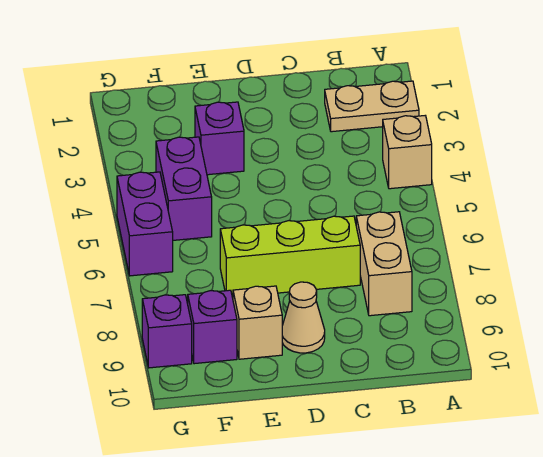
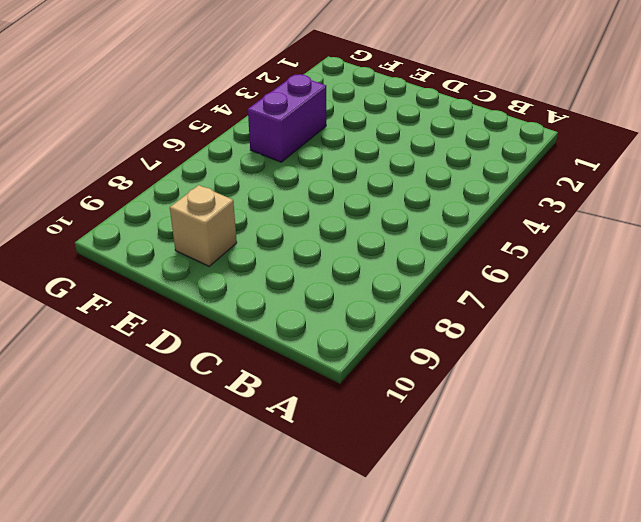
none -> tan plate A2:B2 level 1
none -> tan brick A4 level 1

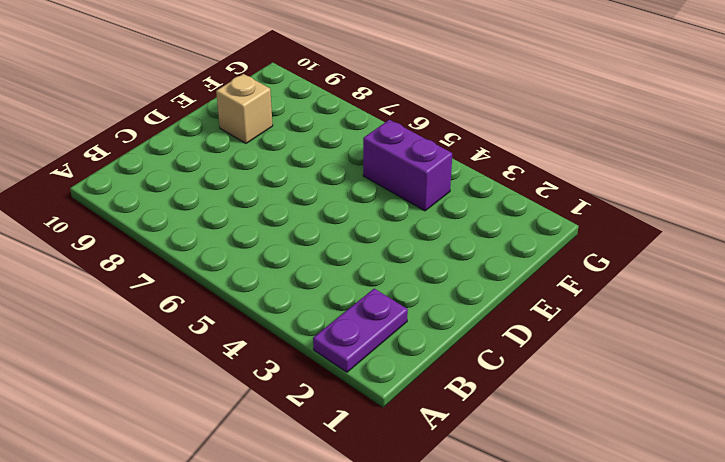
purple plate A2:B2 level 1 -> tan plate A2:B2 level 1
none -> tan brick A4 level 1
none -> tan brick B7:B8 level 1

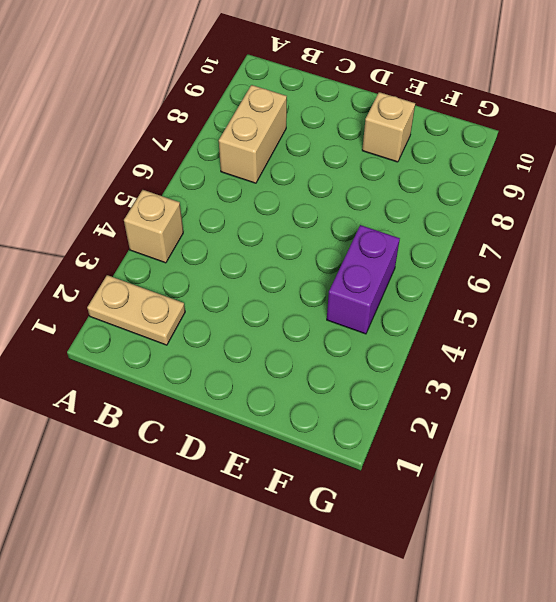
none -> lime brick C7:E7 level 1
none -> tan cone D9 level 1

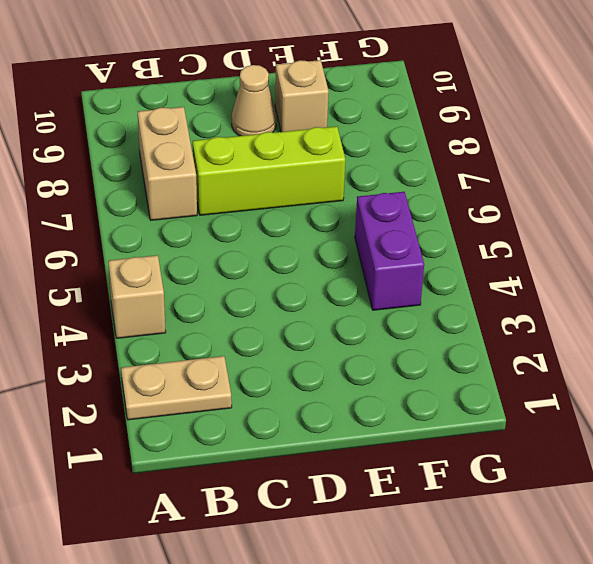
none -> purple brick E3 level 1
none -> purple brick F9 level 1

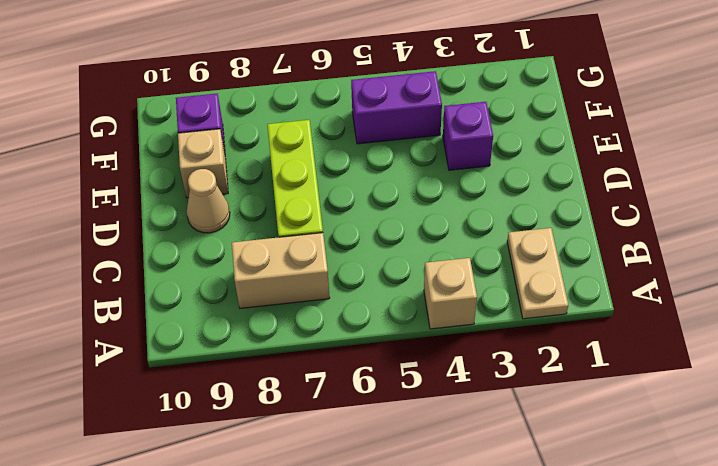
none -> purple brick G5:G6 level 1
none -> purple brick G9 level 1

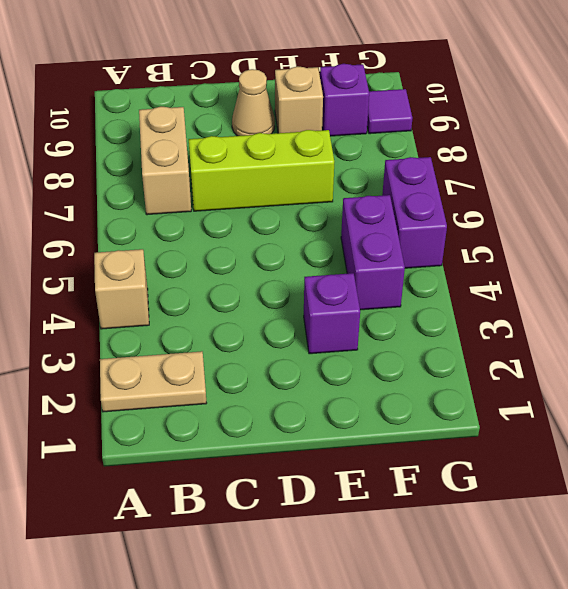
purple tile G9 level 1 -> purple brick G9 level 1

